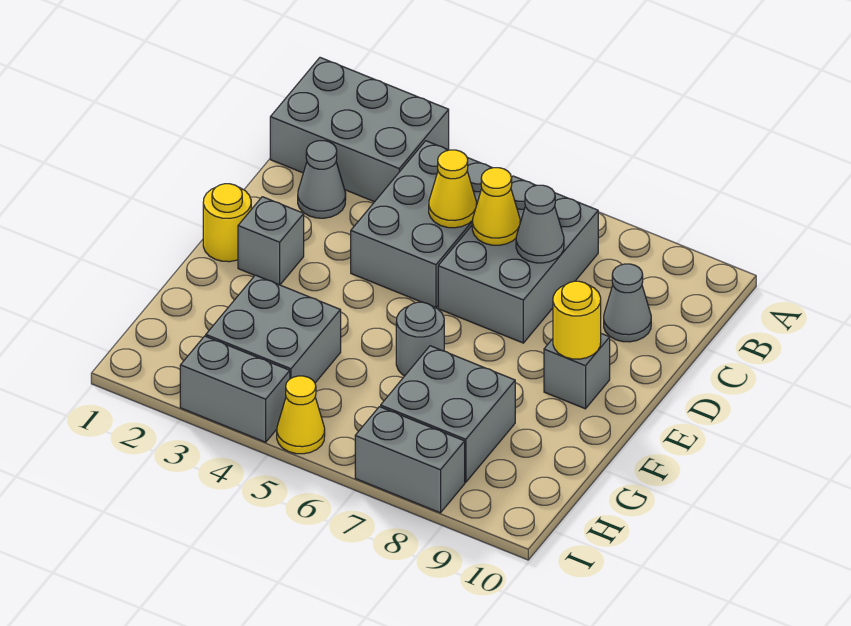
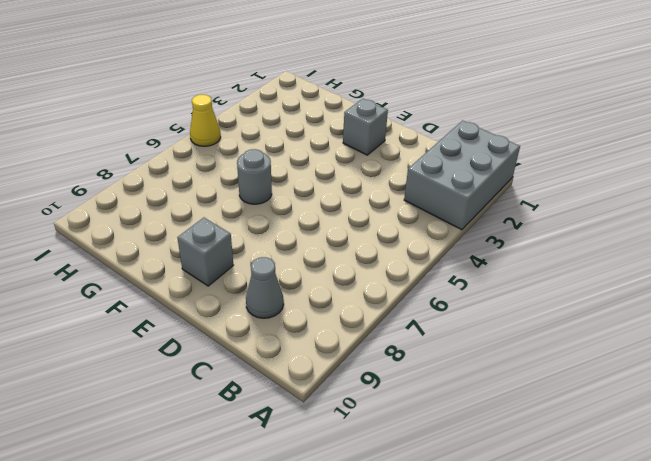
none -> grey brick B4:D5 level 1
none -> grey brick B6:D7 level 1
none -> grey cone C2 level 1

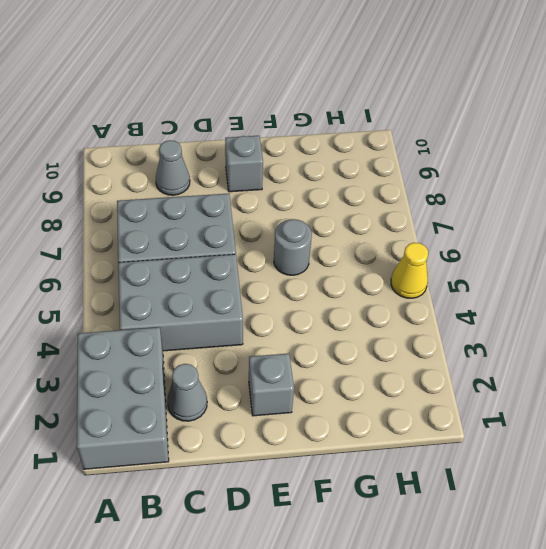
none -> yellow round brick E1 level 1
none -> grey brick G3:H4 level 1
none -> grey brick G7:H8 level 1

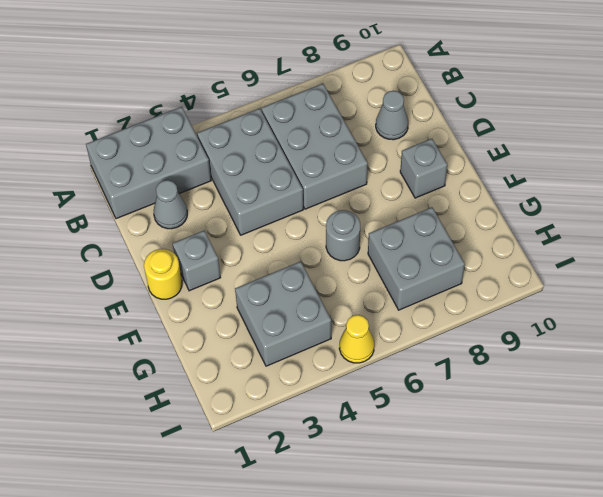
none -> grey brick I3:I4 level 1
none -> grey brick I7:I8 level 1
none -> yellow cone C5 level 2

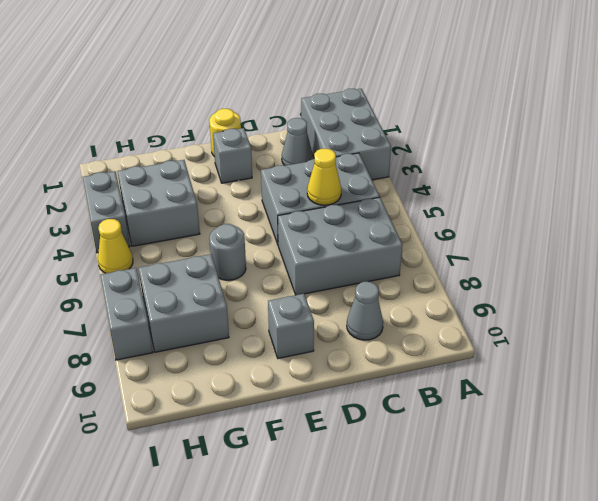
none -> yellow cone C6 level 2
none -> grey cone C7 level 2
none -> yellow round brick E9 level 2

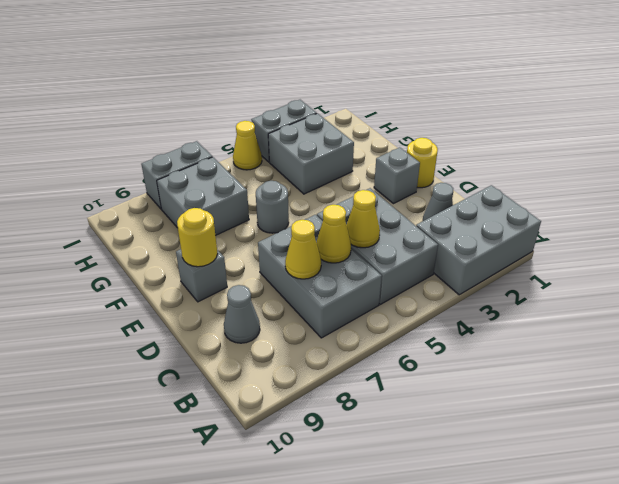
yellow cone C7 level 2 -> grey cone C7 level 2

